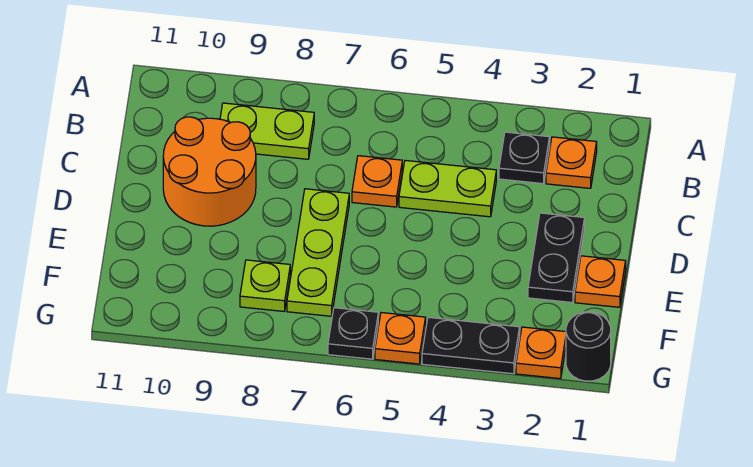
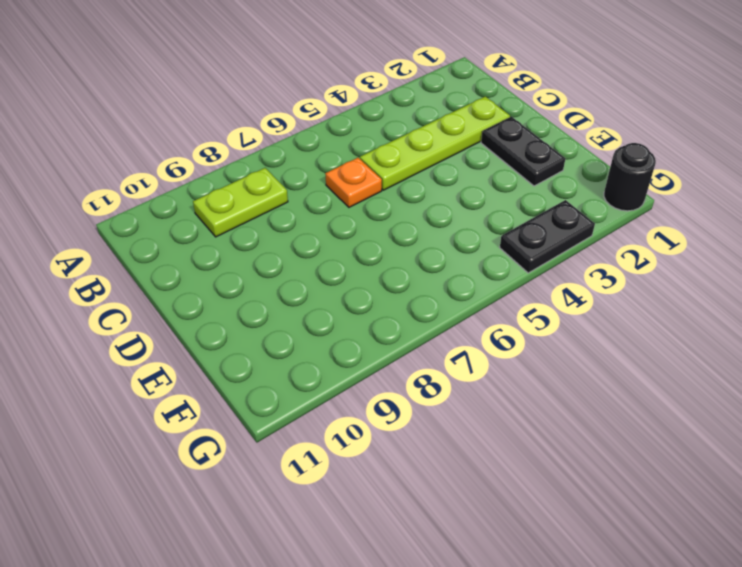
lime plate C2:C5 level 1 -> lime plate C4:C5 level 1
none -> orange plate B2 level 1
none -> black plate B3 level 1
none -> orange round brick C9:D10 level 1

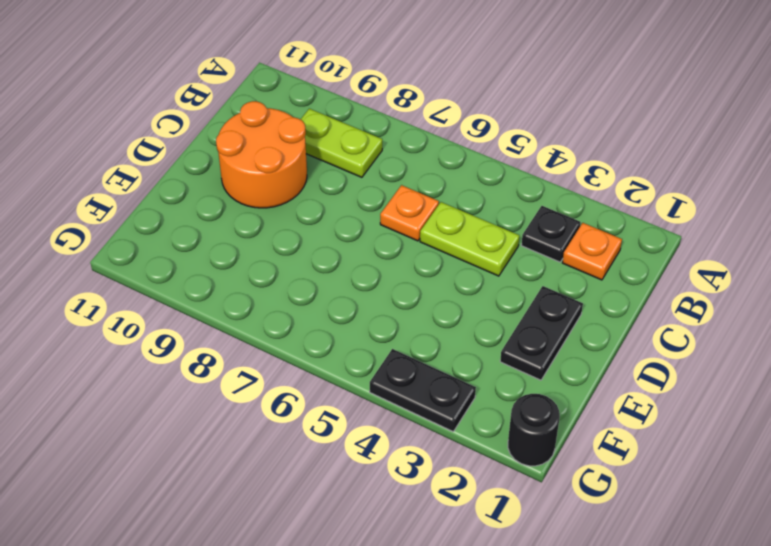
none -> lime plate D7:F7 level 1
none -> orange plate E1 level 1
none -> lime plate F8 level 1

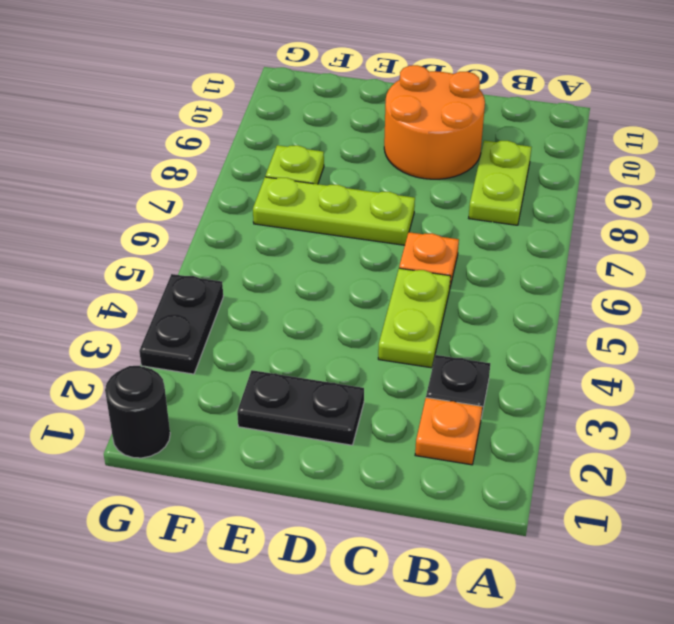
none -> orange plate E1 level 1
none -> orange plate G2 level 1
none -> orange plate G5 level 1

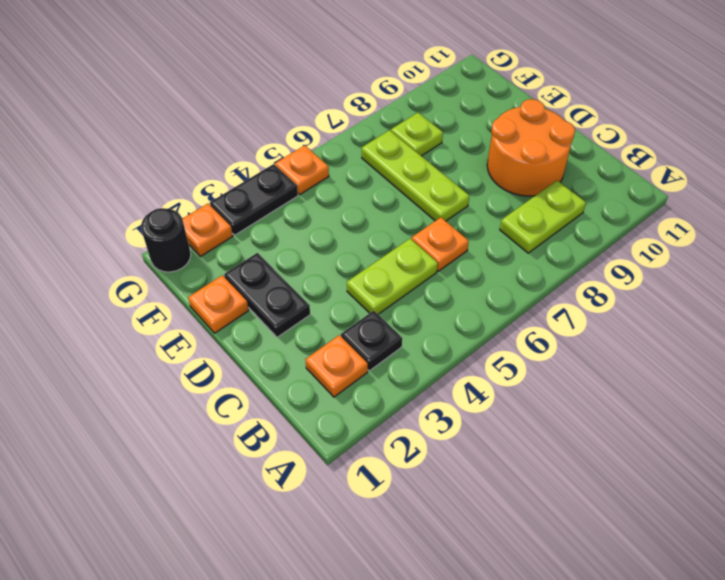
none -> black plate G6 level 1

